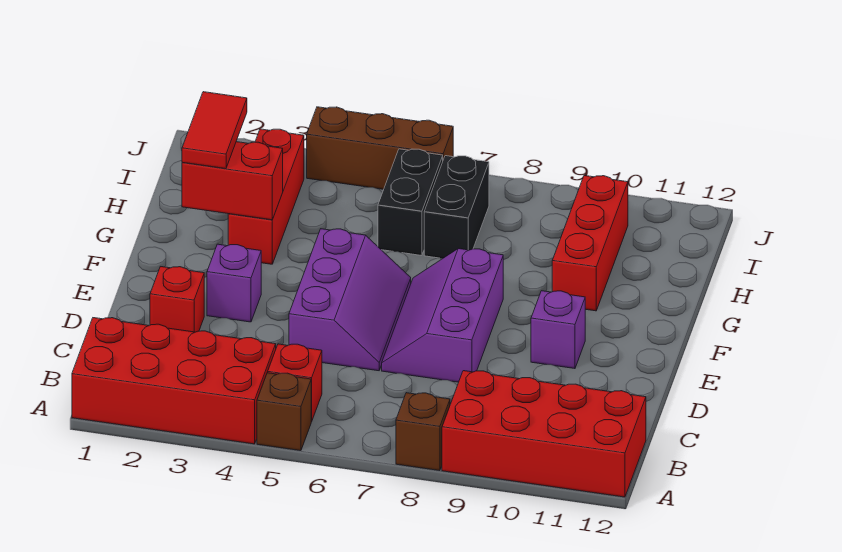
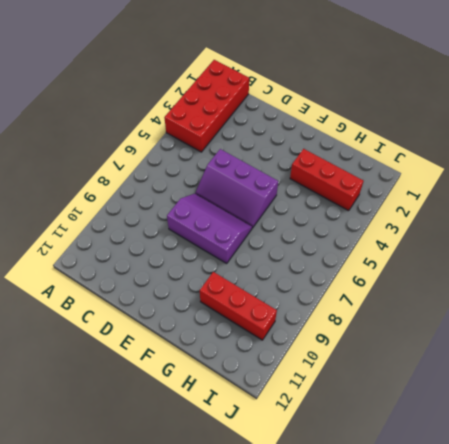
none -> brown brick A5 level 1
none -> brown brick A8 level 1
none -> red brick A9:B12 level 1

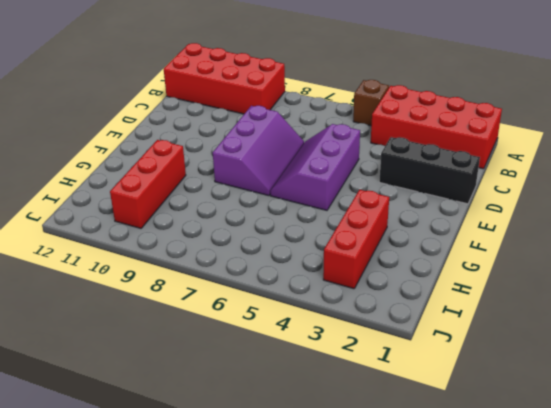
black brick D1:D3 level 1 -> red brick D2 level 1
none -> brown brick A8 level 1
none -> red brick B5 level 1
none -> purple brick E3 level 1

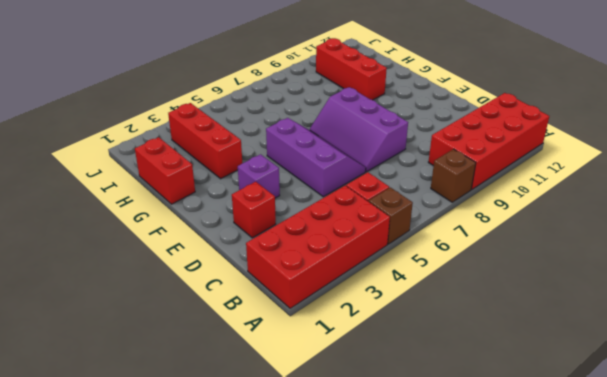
red brick G1:H1 level 1 -> red brick G2:G3 level 2
none -> purple brick E10 level 1
none -> black brick H6:I6 level 1
none -> black brick H7:I7 level 1

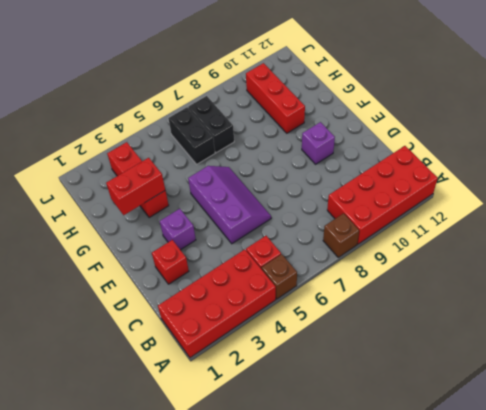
none -> purple slope D7:F8 level 1 top 8
none -> brown brick J4:J6 level 1
none -> red tile G2:H2 level 3

